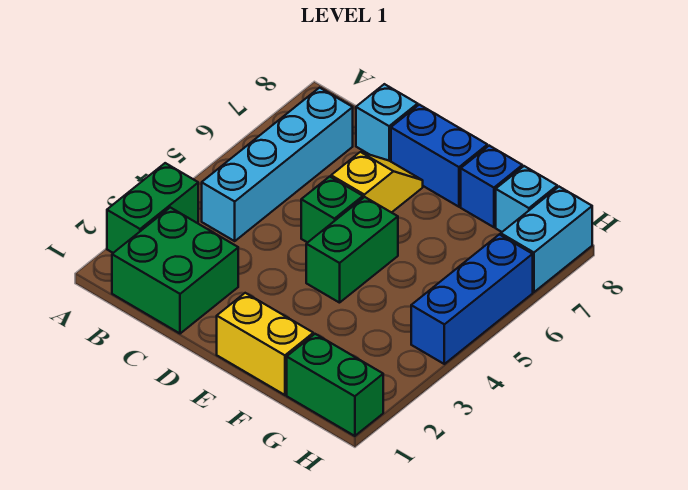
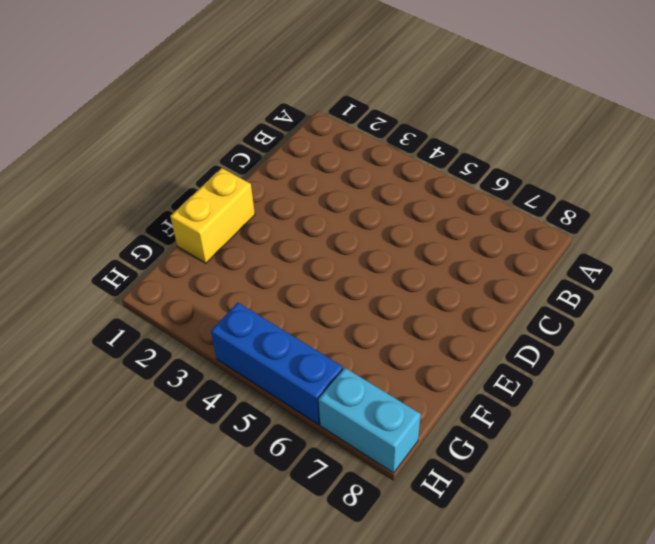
none -> green brick A2:A3 level 1
none -> green brick B1:C2 level 1
none -> cyan brick B4:B7 level 1

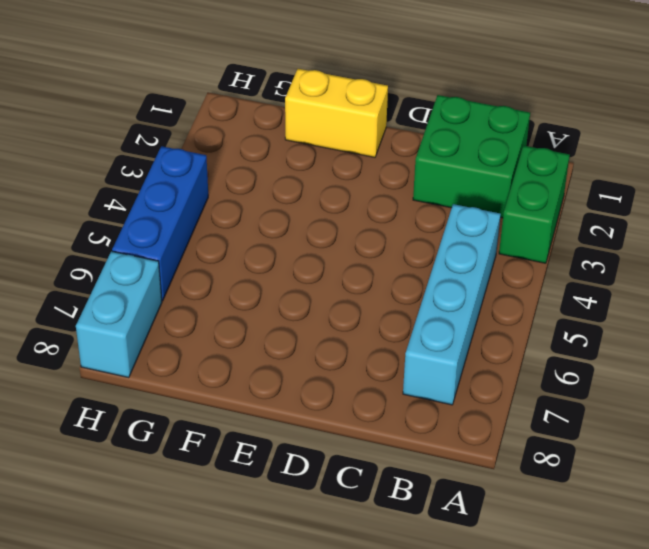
none -> cyan brick C8 level 1
none -> green brick D5 level 1
none -> yellow slope D6:D7 level 1 top 6

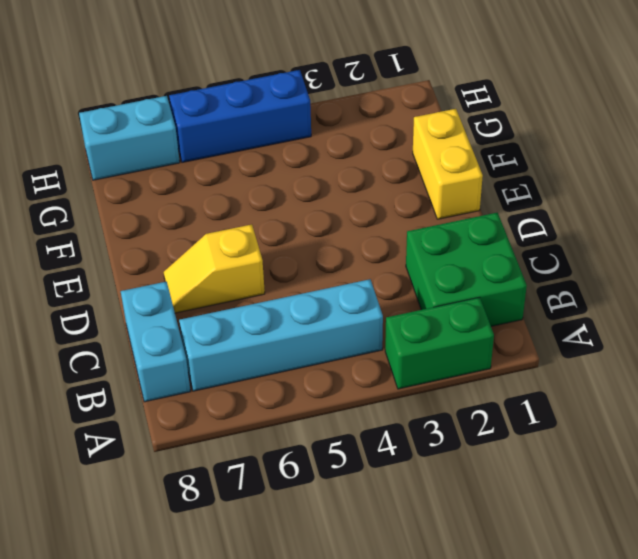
cyan brick B8:C8 level 1 -> cyan brick C8 level 1
none -> green brick D5 level 1
none -> blue brick D8:E8 level 1
none -> green brick E4:E5 level 1

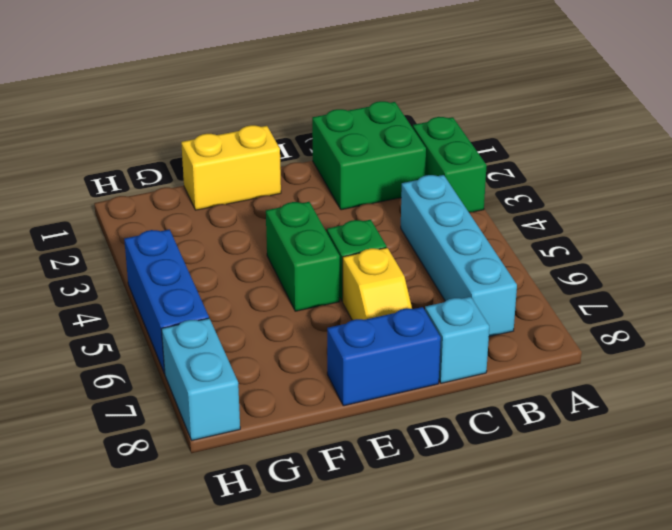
none -> blue brick F8 level 1
none -> green brick G1:H1 level 1
none -> cyan brick G8 level 1

